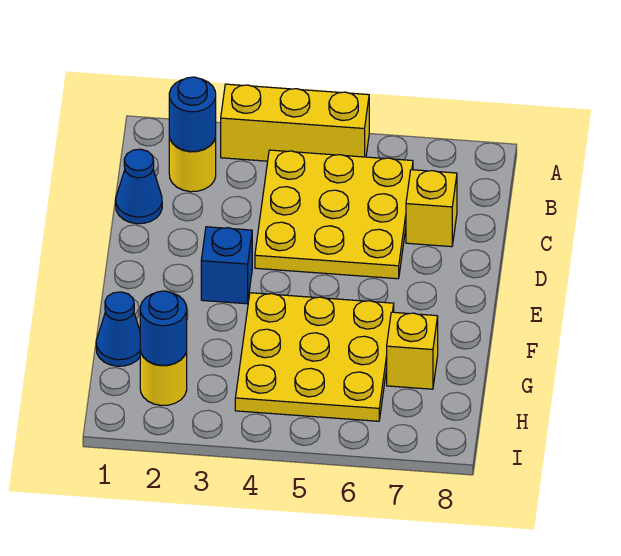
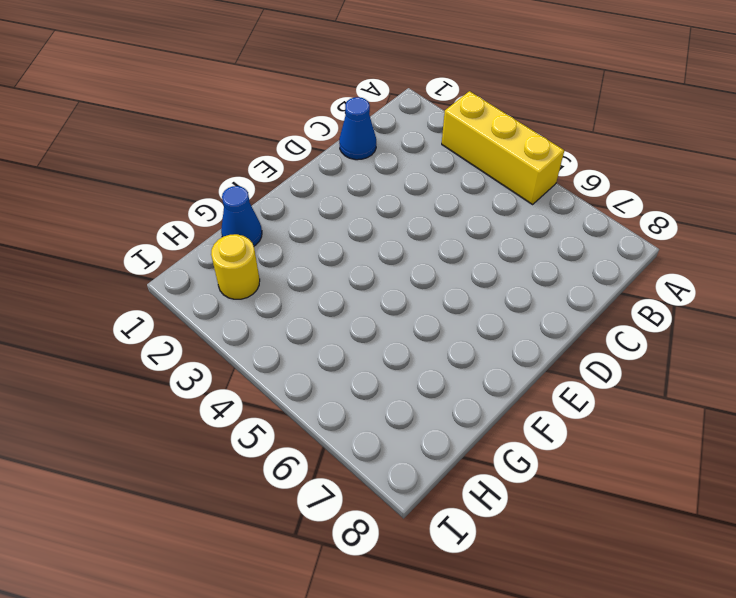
none -> yellow round brick B2 level 1
none -> yellow plate B4:D6 level 1
none -> yellow brick C7 level 1

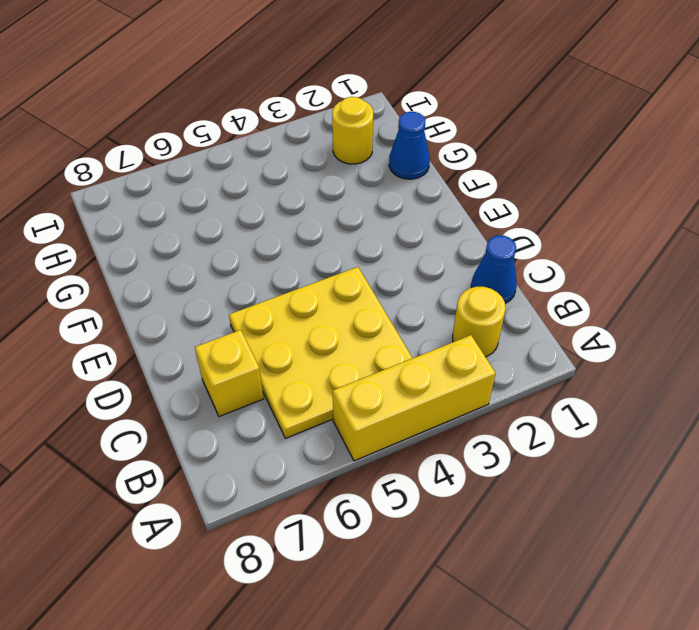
none -> blue brick E3 level 1
none -> yellow plate F4:H6 level 1
none -> yellow brick G7 level 1

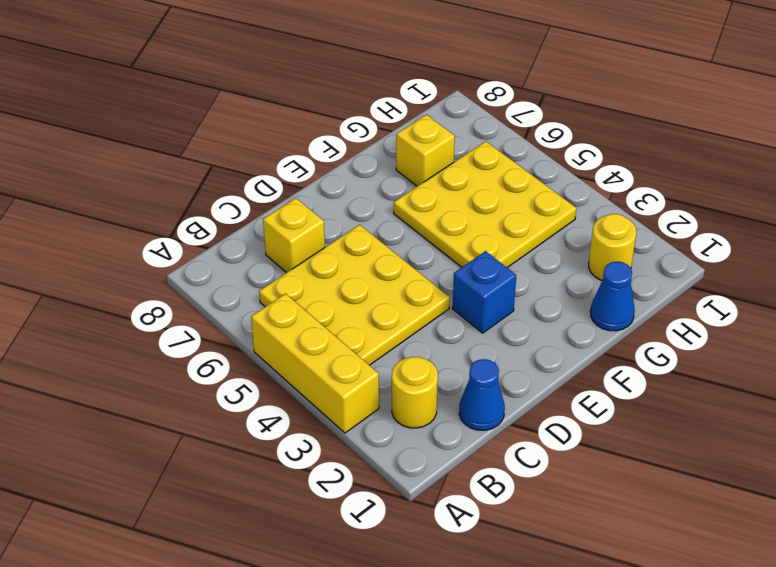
none -> blue round brick B2 level 2
none -> blue round brick H2 level 2

